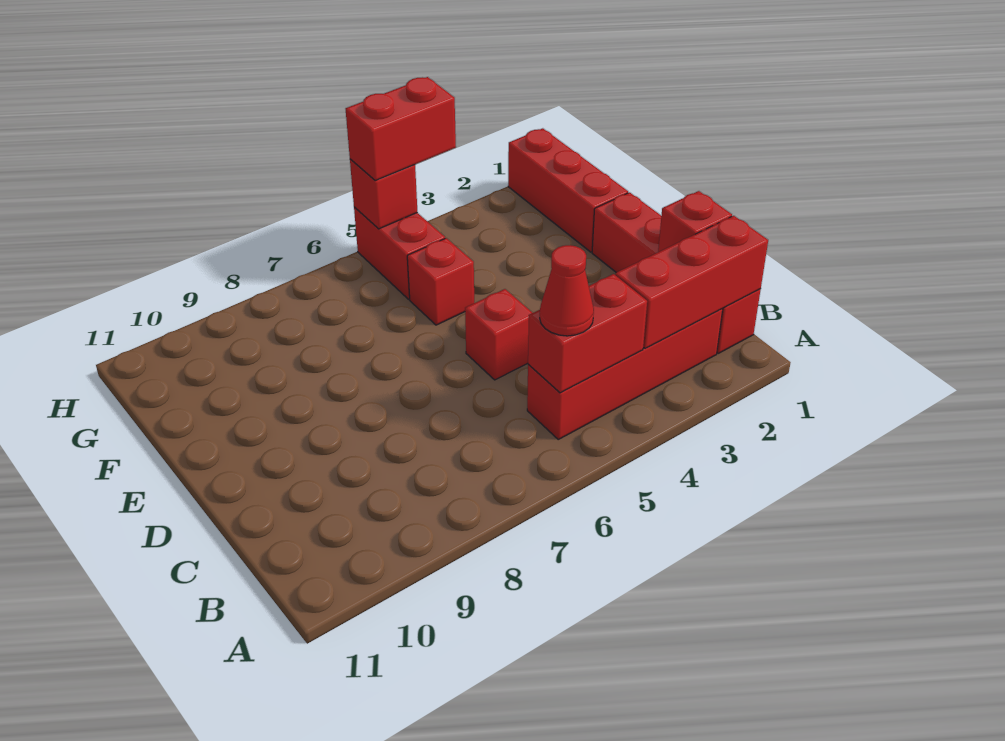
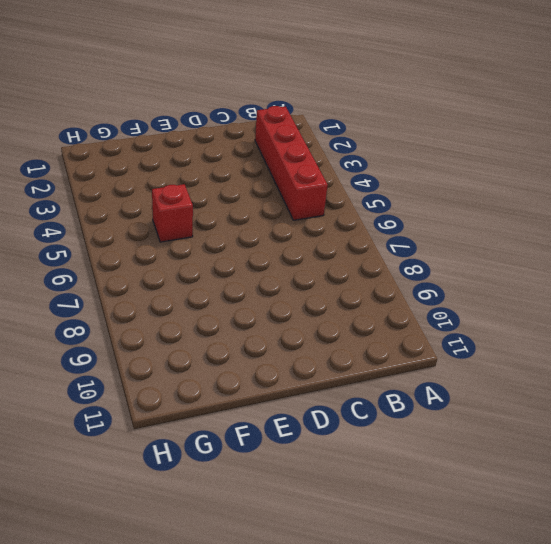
none -> red brick B1:E1 level 1
none -> red brick D5 level 1
none -> red brick F1:H1 level 1

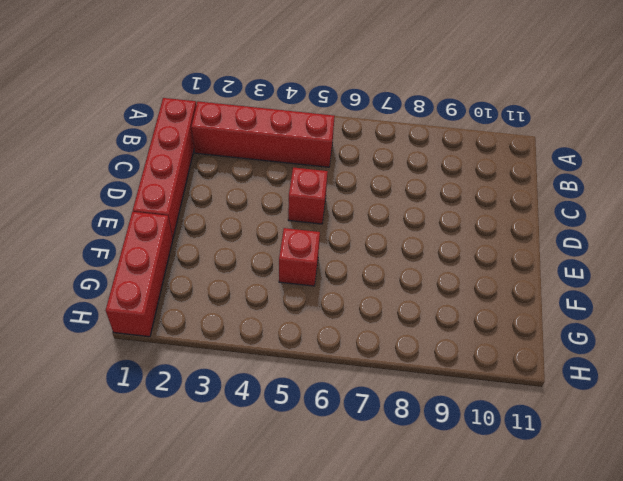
none -> red brick G5:H5 level 1
none -> red brick B1:B3 level 2
none -> red brick B4:B5 level 2

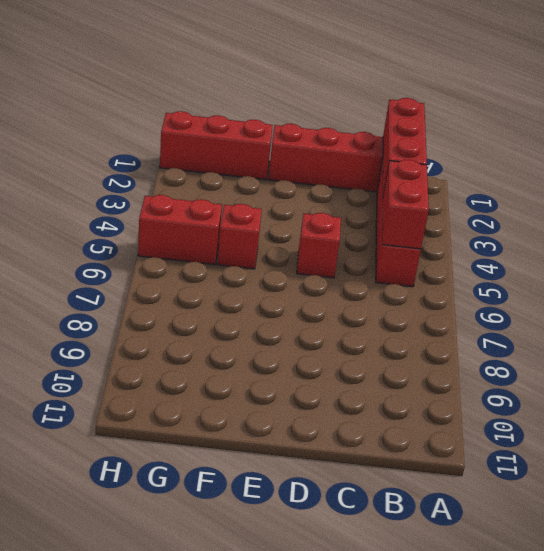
none -> red brick C1 level 2
none -> red brick H5 level 2
none -> red cone B5 level 3

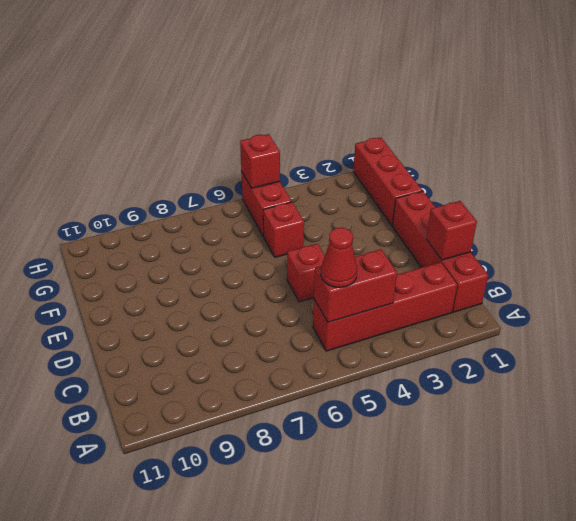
none -> red brick B1:B3 level 2
none -> red brick H4:H5 level 3

